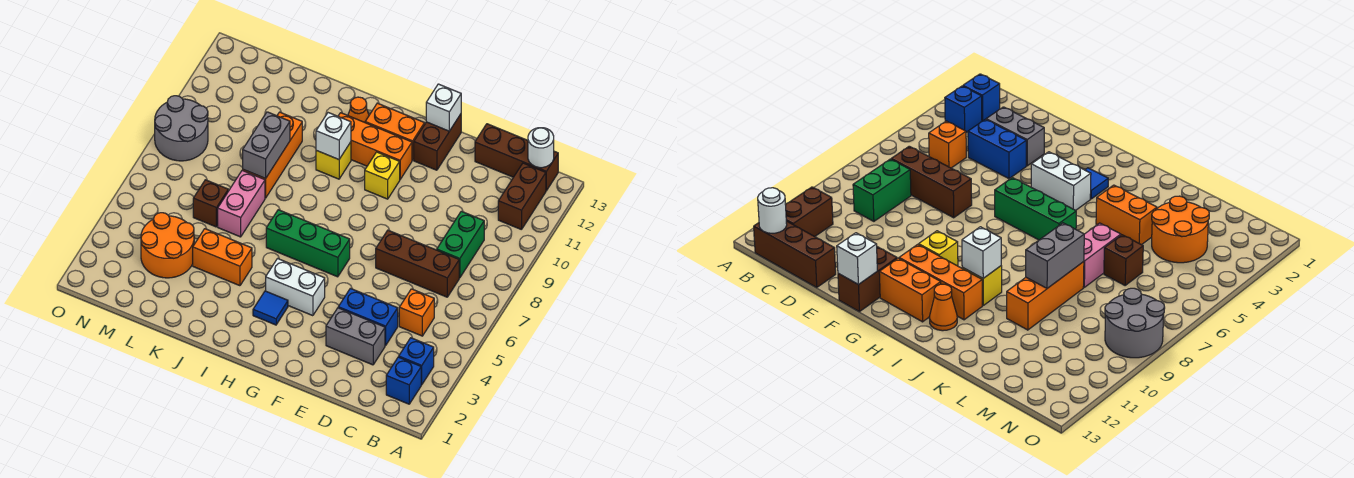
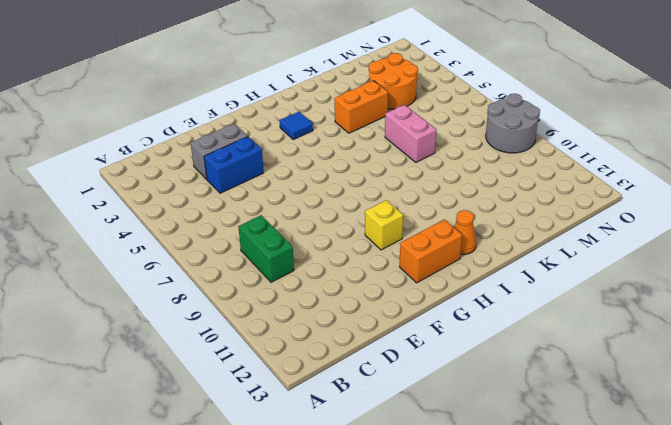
none -> blue brick B2 level 1
none -> blue brick B3 level 1
none -> brown brick B11:B12 level 1

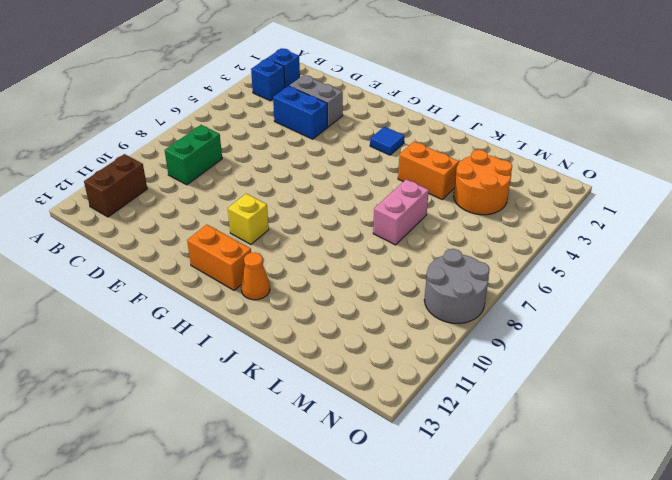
none -> brown brick B13:D13 level 1
none -> orange brick C5 level 1
none -> brown brick C7:E7 level 1

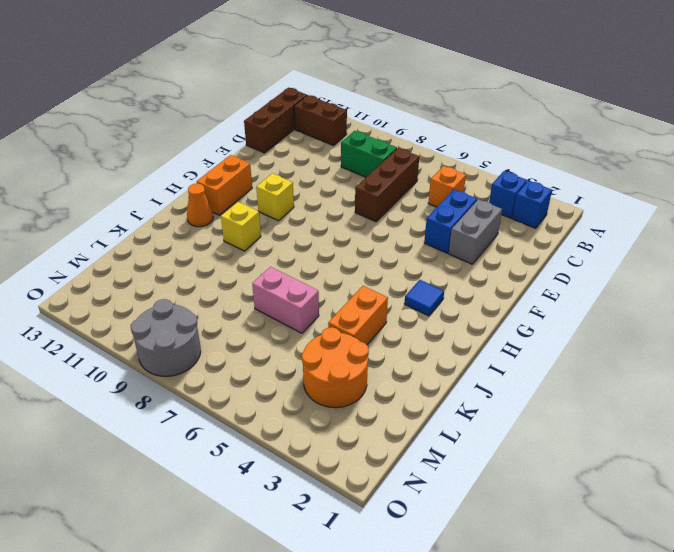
none -> brown brick F12:F13 level 1
none -> white brick G4:H4 level 1
none -> green brick G6:I6 level 1

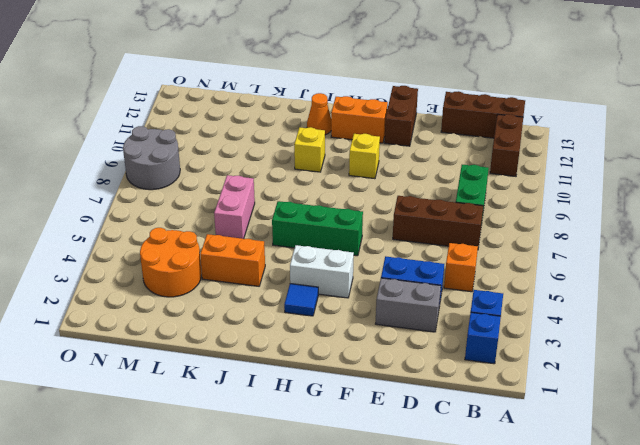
none -> orange brick G11:I11 level 1
none -> orange brick K8:K10 level 1
none -> brown brick L6 level 1

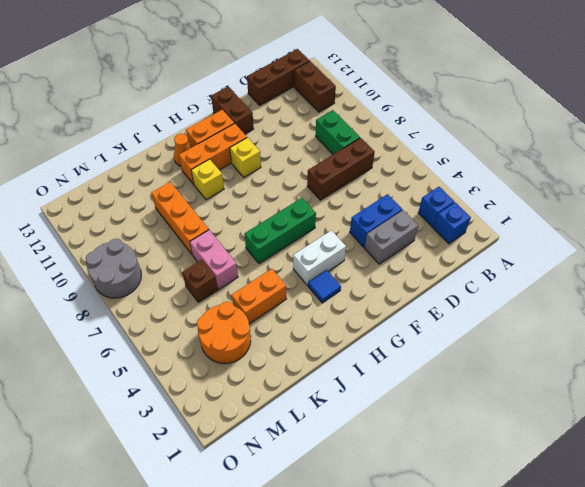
none -> orange brick C5 level 1
none -> white round brick B13 level 2
none -> white brick F13 level 2

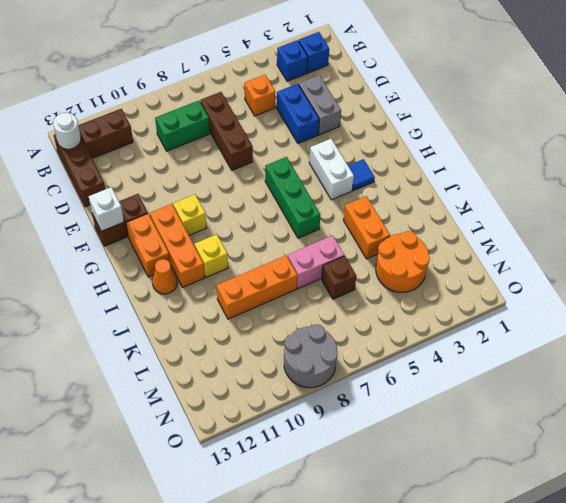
none -> white brick I10 level 2
none -> grey brick K8:K9 level 2

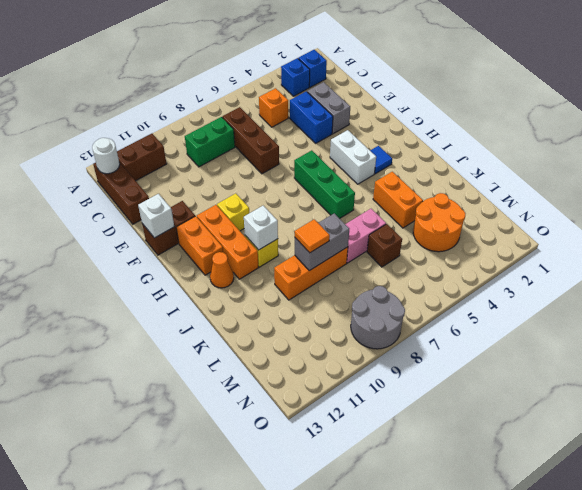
orange tile K9 level 3 -> none

